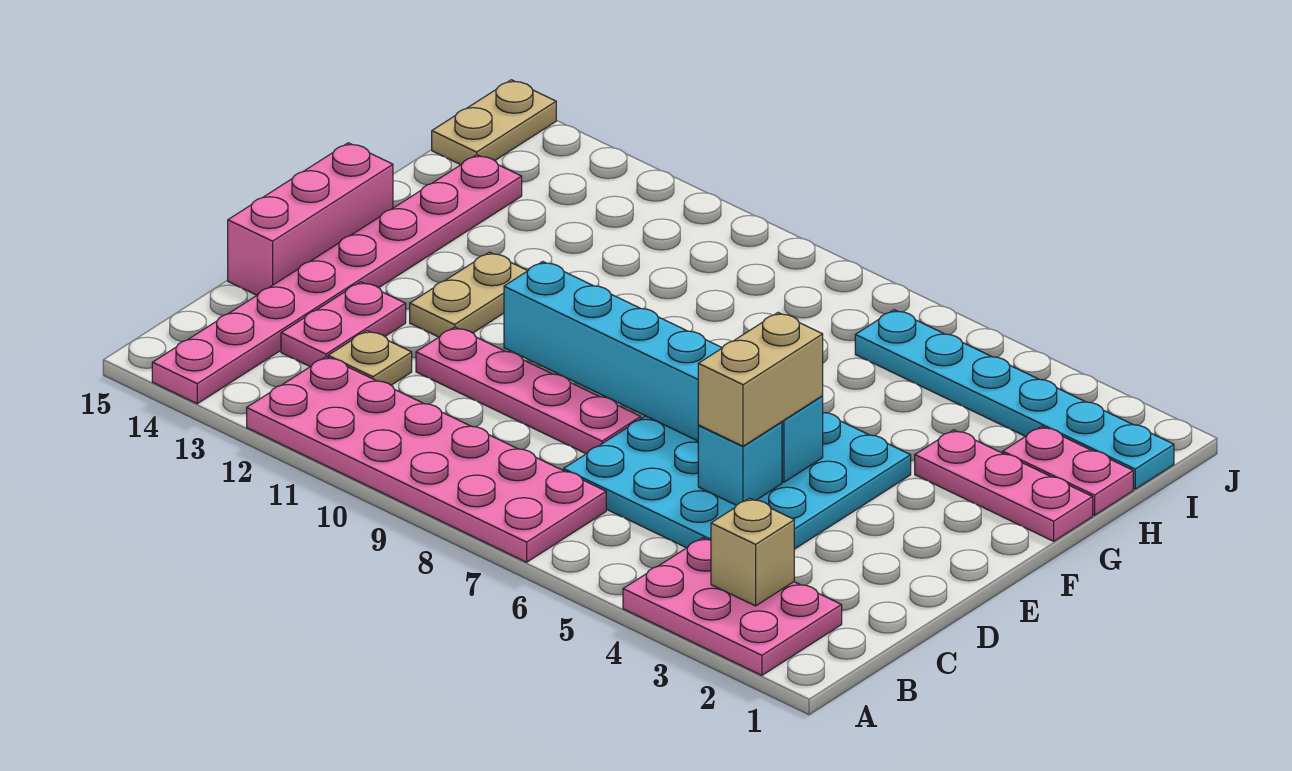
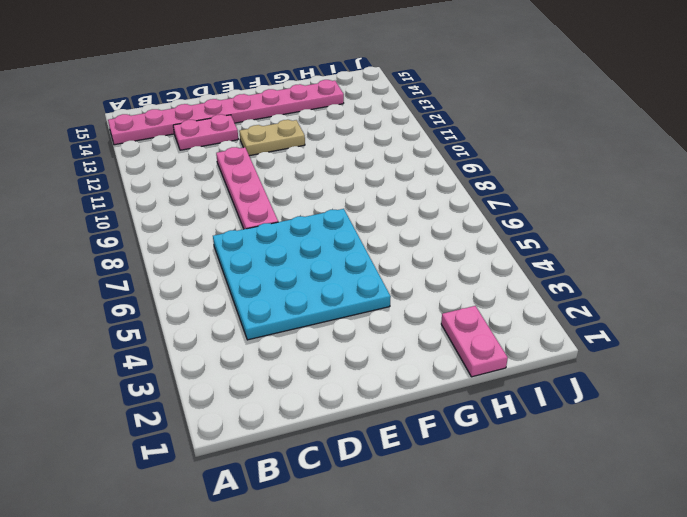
none -> pink plate A2:B4 level 1
none -> pink plate A7:B12 level 1
none -> tan plate C12 level 1

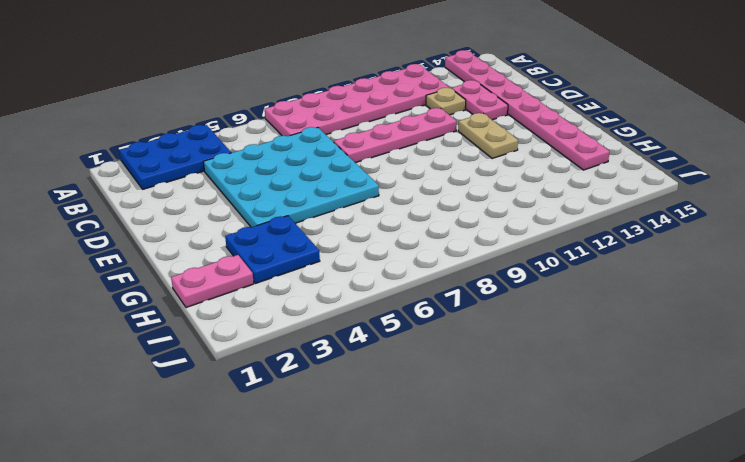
blue plate A2:B4 level 1 -> pink plate A2:B4 level 1
blue plate G3:H4 level 1 -> pink plate G1:G3 level 1
none -> pink brick D15:F15 level 1
none -> cyan plate I1:I6 level 1
none -> tan plate I15:J15 level 1

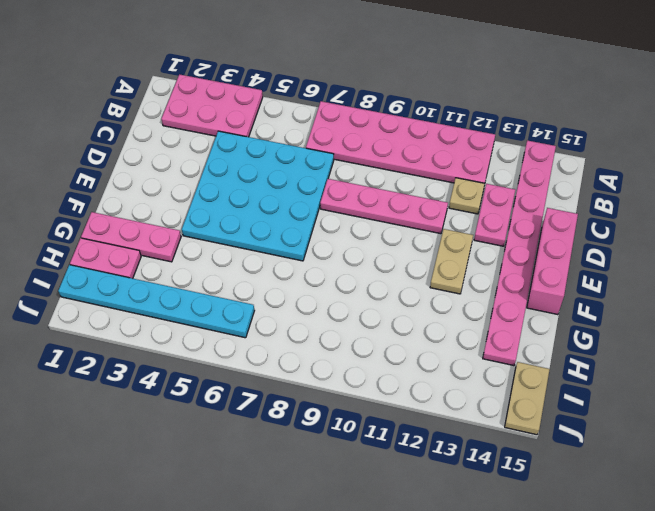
none -> tan brick B3 level 2
none -> cyan brick D5 level 2
none -> cyan brick E5:E10 level 2

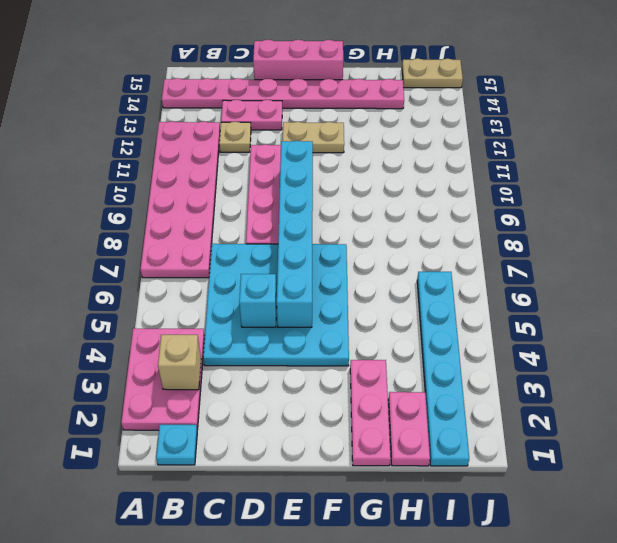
cyan plate B1 level 1 -> none
none -> tan brick D5:E5 level 3

